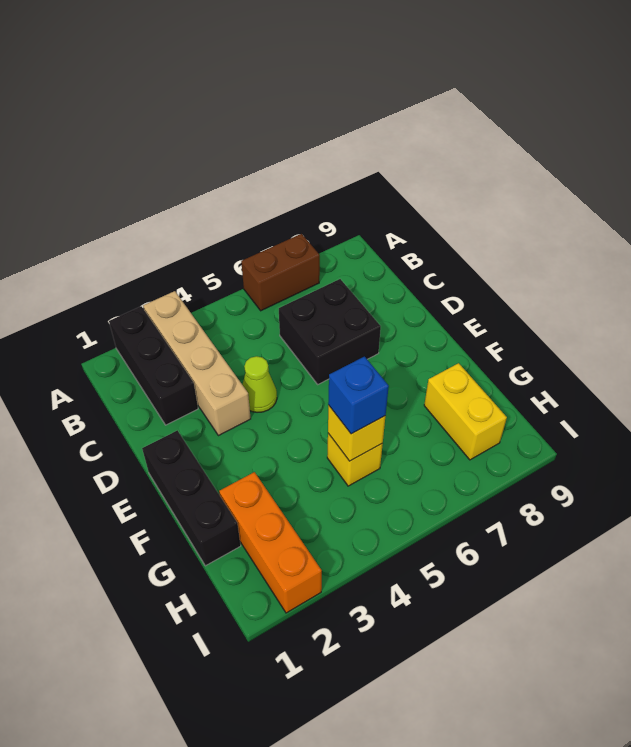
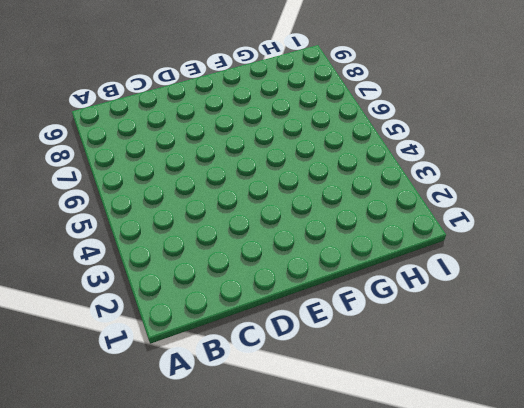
none -> black brick A2:C2 level 1
none -> tan brick A3:D3 level 1

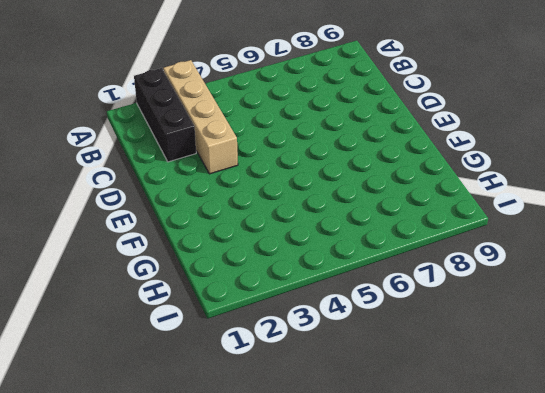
none -> brown brick A6:A7 level 1
none -> black brick C6:D7 level 1

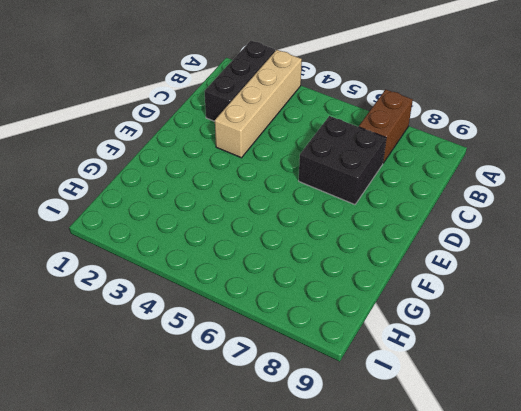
brown brick A7:B7 level 1 -> brown brick A6:A7 level 1
none -> lime cone D4 level 1
none -> black brick E1:G1 level 1

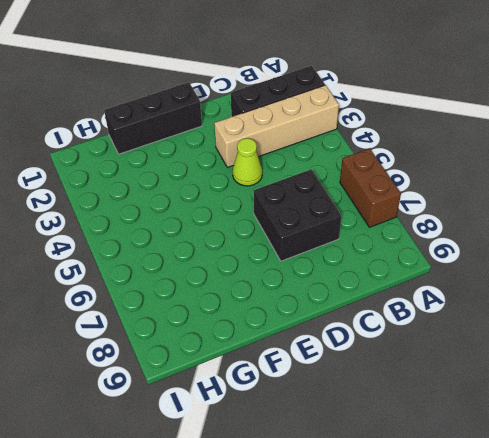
none -> orange brick G2:I2 level 1
none -> yellow brick G5 level 1

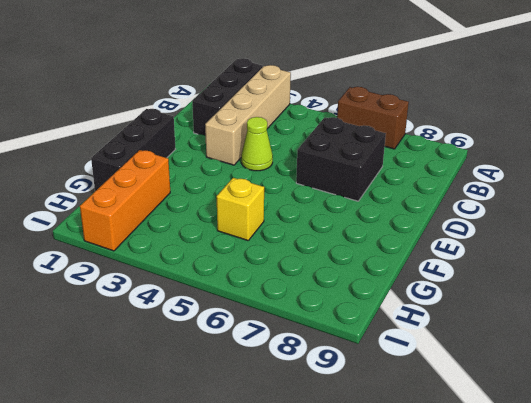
none -> yellow brick G8:H8 level 1
none -> yellow brick G5 level 2

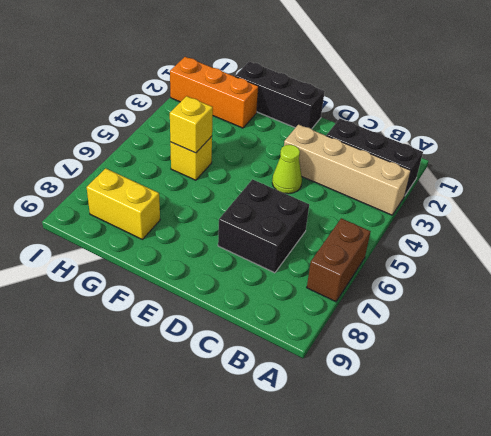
none -> blue brick G5 level 3

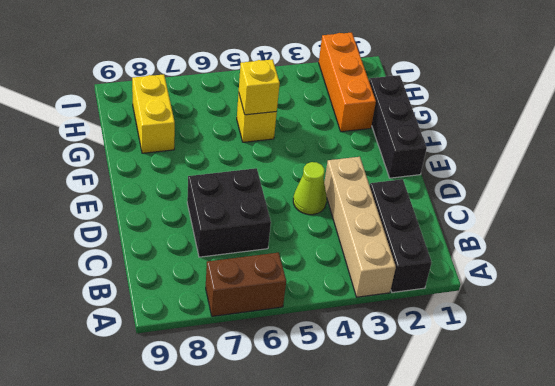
none -> blue brick G5 level 3

